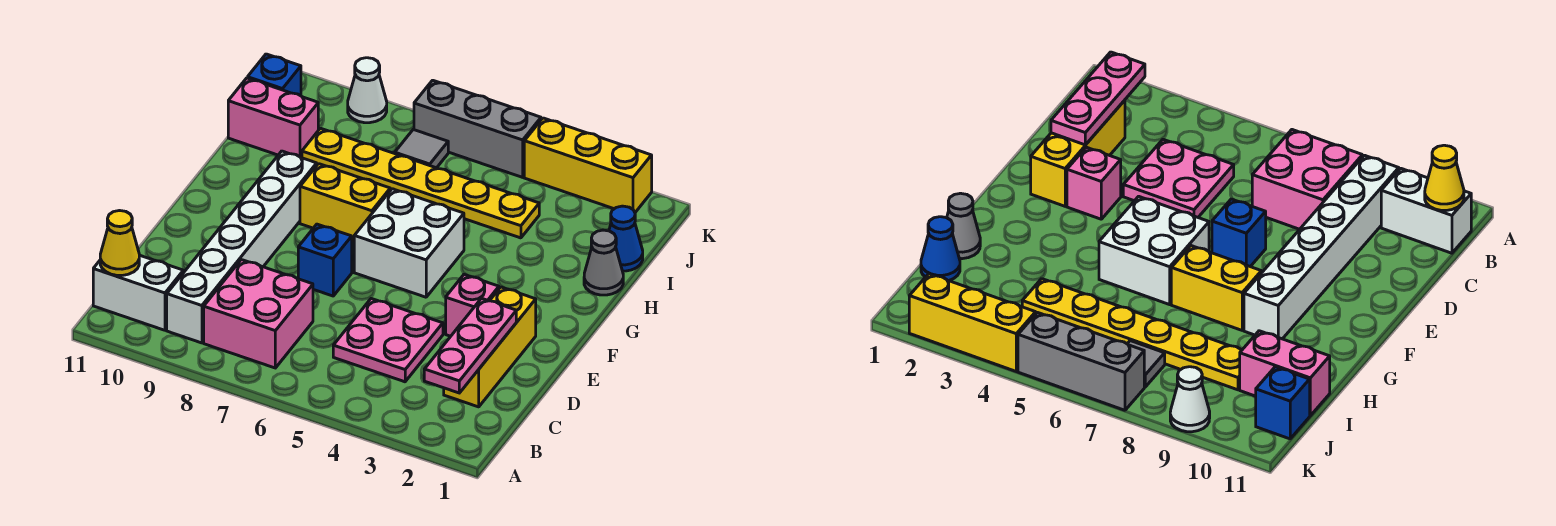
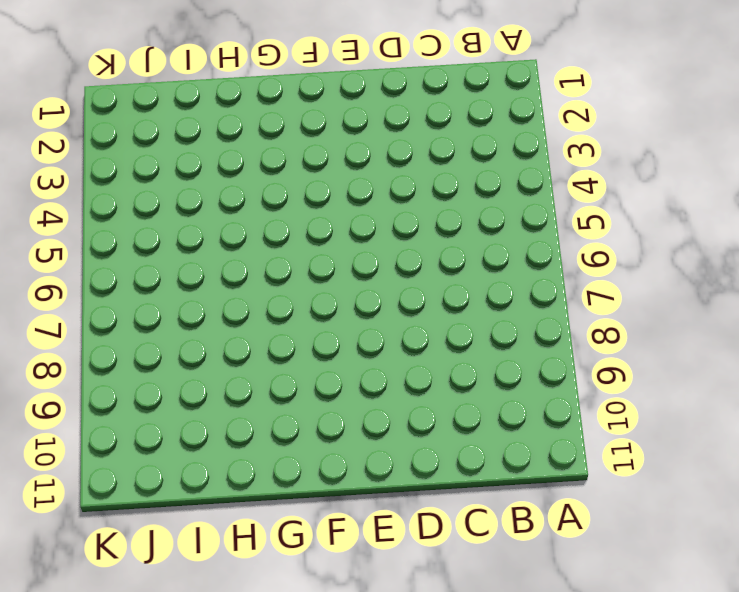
none -> pink brick B7:C8 level 1
none -> white brick B9:G9 level 1
none -> white brick B10:B11 level 1

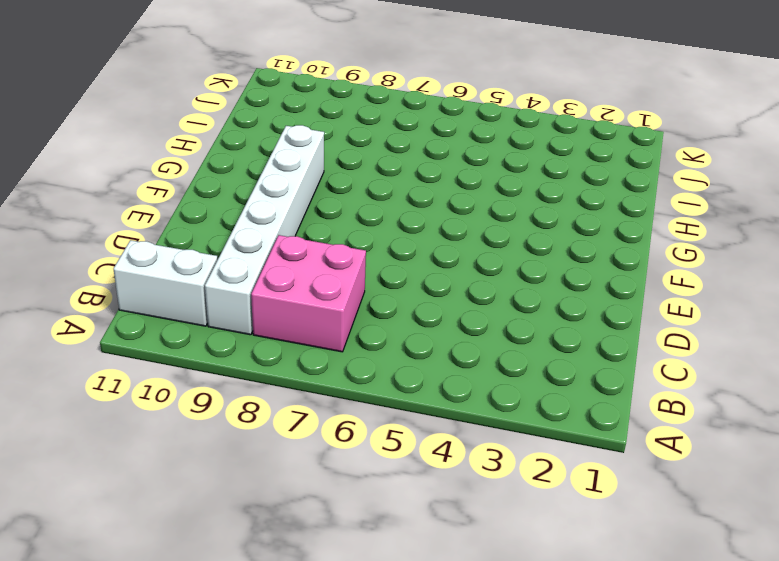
none -> yellow brick C2:E2 level 1
none -> pink plate C4:D5 level 1
none -> pink brick E3 level 1

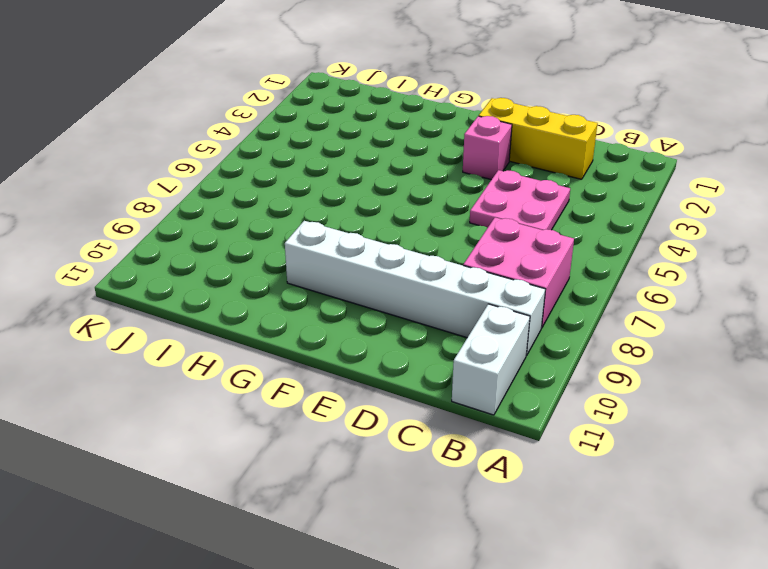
none -> blue brick E7 level 1
none -> white brick F5:G6 level 1
none -> yellow brick G7:G8 level 1

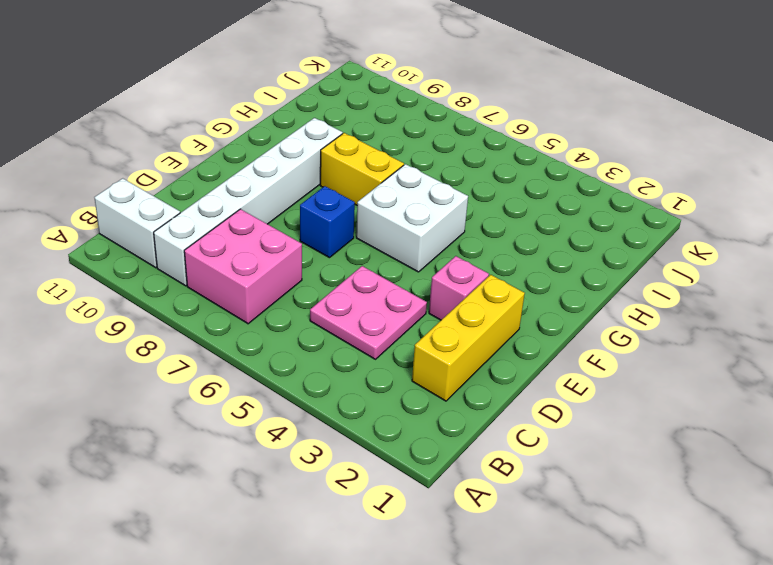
none -> grey cone H1 level 1
none -> blue cone I1 level 1
none -> yellow plate I4:I9 level 1

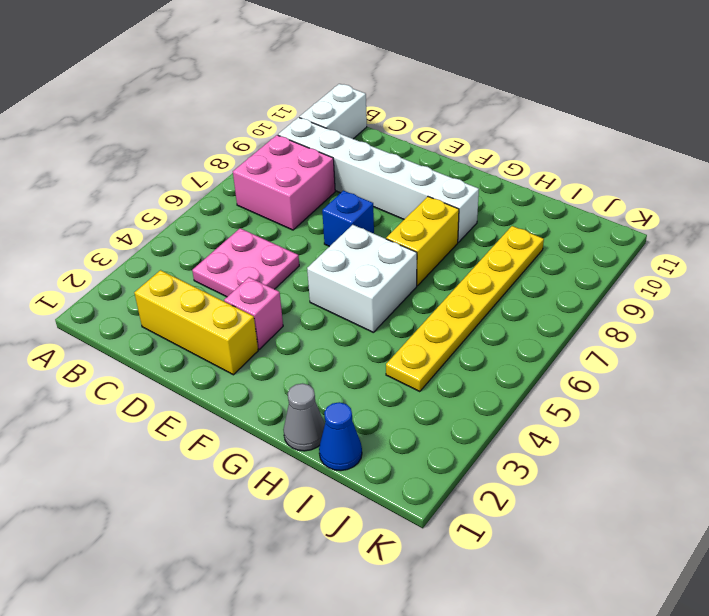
none -> pink brick I10:I11 level 1
none -> grey tile J7 level 1
none -> blue brick J11 level 1

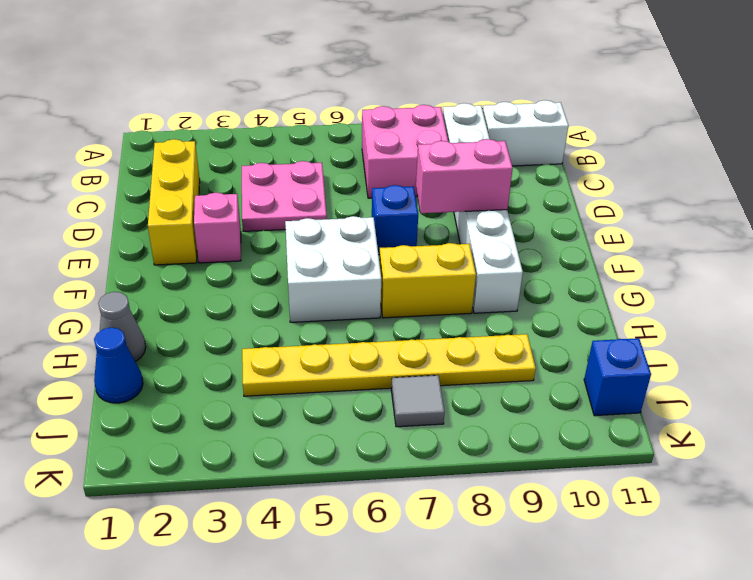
pink brick E8:E9 level 2 -> pink brick I10:I11 level 1
none -> yellow brick K2:K4 level 1
none -> grey brick K5:K7 level 1
none -> white cone K9 level 1

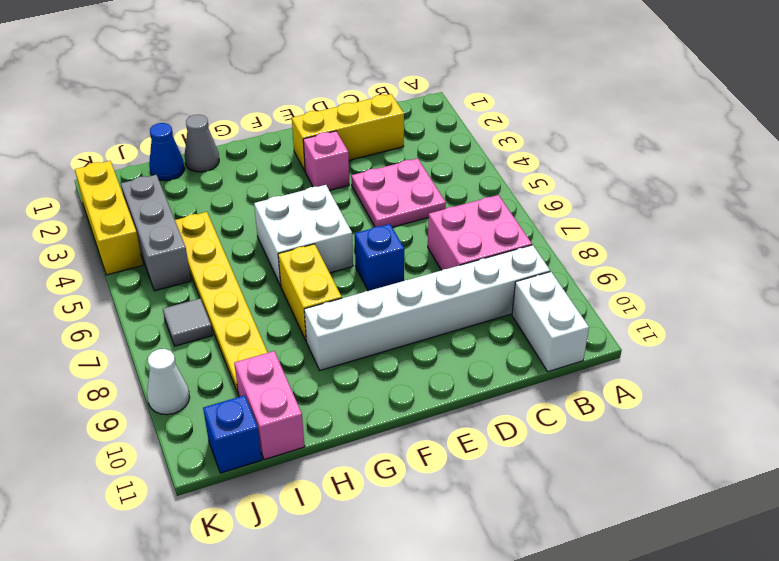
grey brick J3:J5 level 1 -> grey brick K5:K7 level 1
none -> pink plate B2:D2 level 2
none -> yellow cone B11 level 2

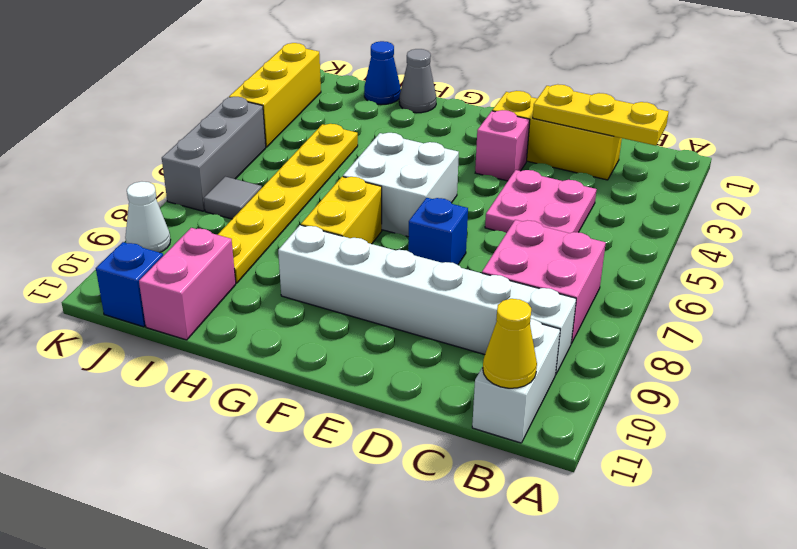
yellow plate B2:D2 level 2 -> pink plate B2:D2 level 2

